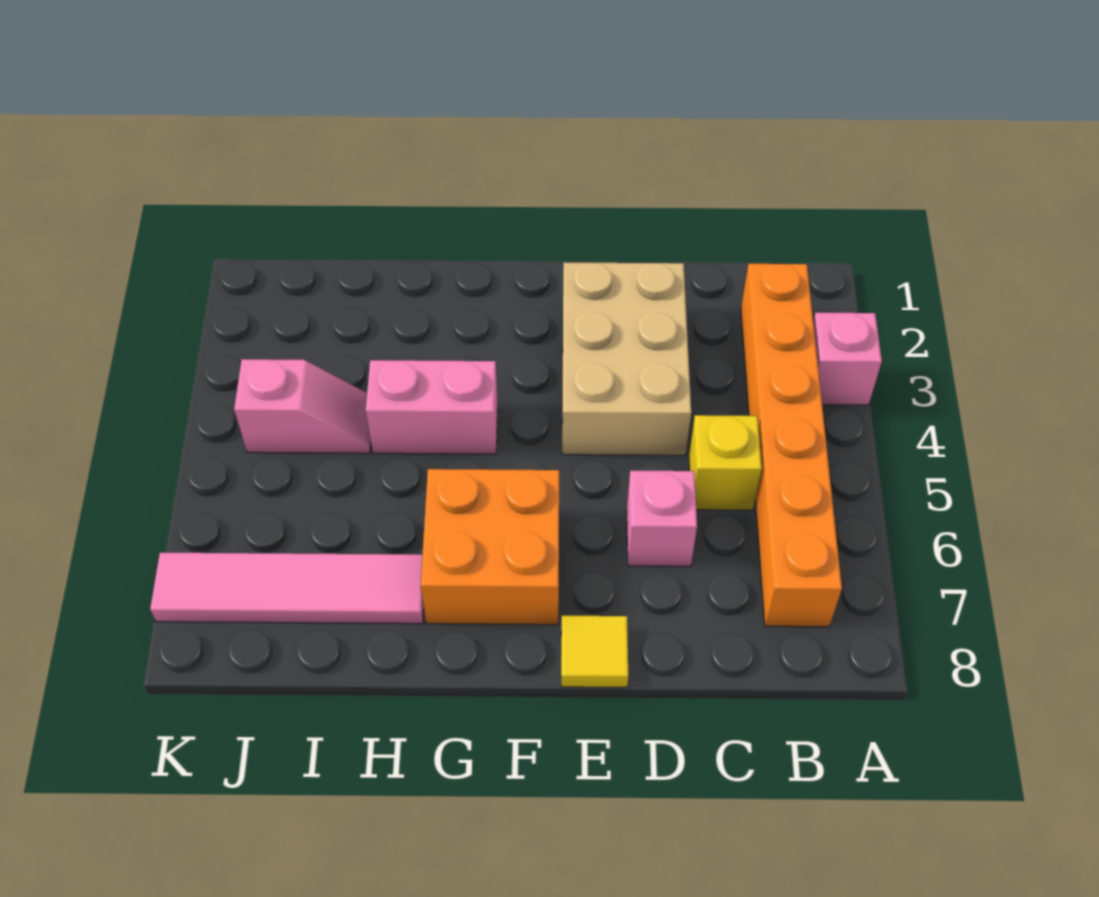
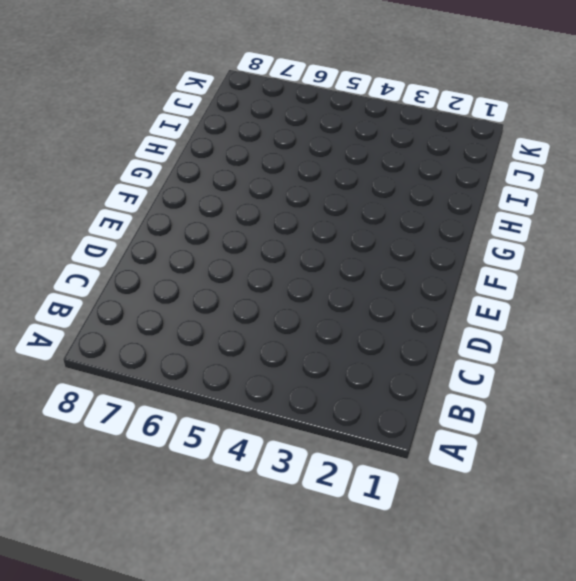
none -> pink brick A3 level 1
none -> orange brick B2:B7 level 1

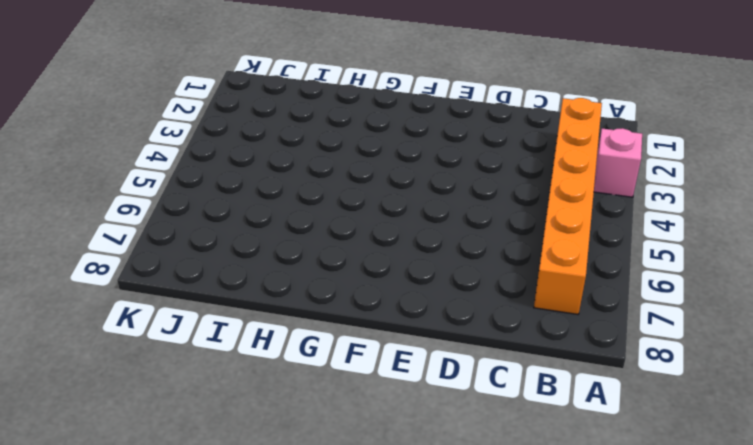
none -> yellow brick C5 level 1
none -> tan brick D2:E4 level 1

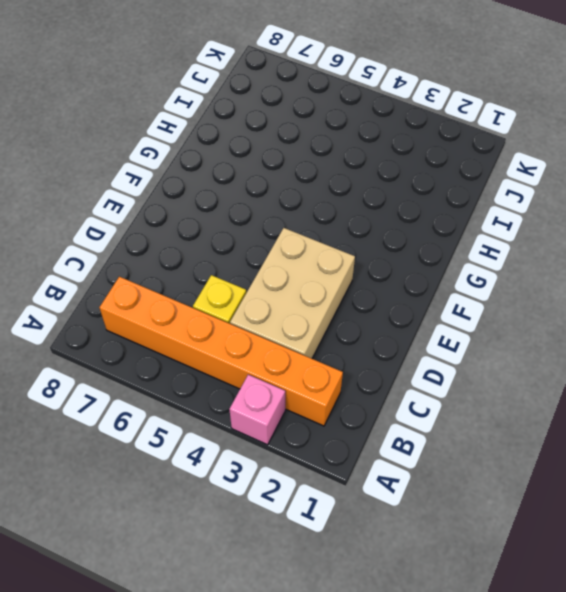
tan brick C3:E4 level 1 -> tan brick D2:E4 level 1
none -> pink brick D6 level 1
none -> yellow tile E8 level 1

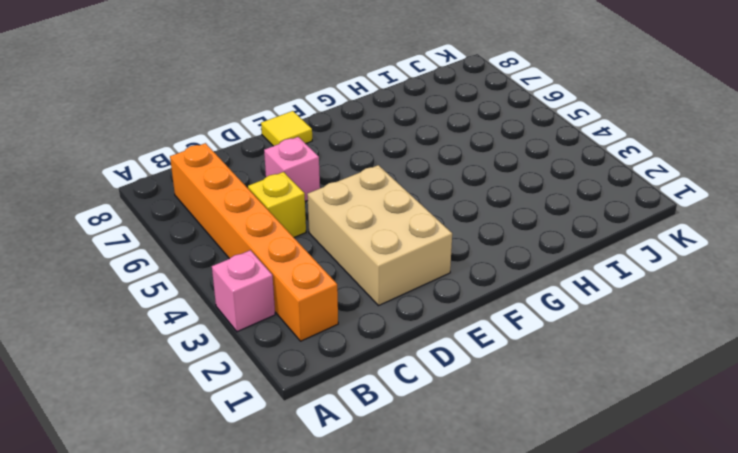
none -> orange brick F6:G7 level 1
none -> pink brick G4:H4 level 1

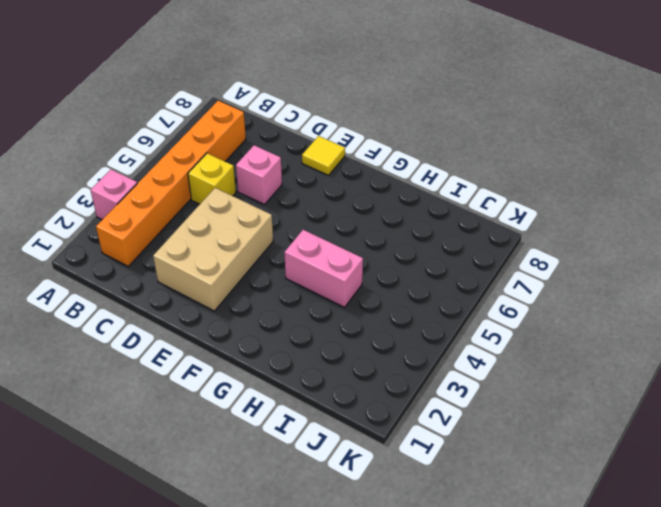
none -> orange brick F6:G7 level 1
none -> pink tile H7:K7 level 1

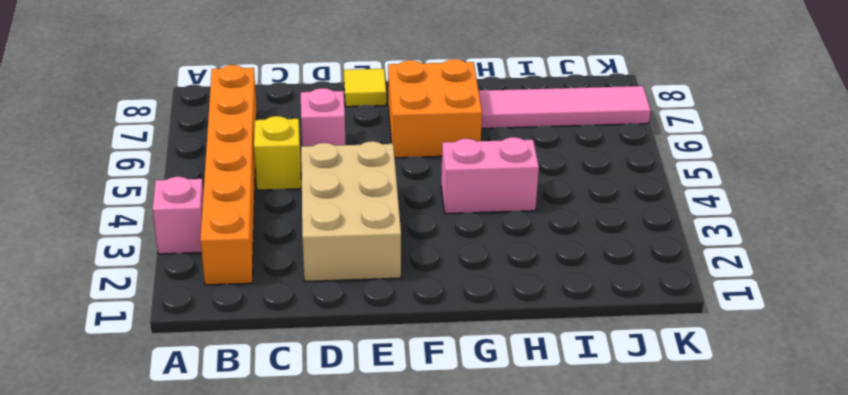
none -> pink slope I4:J4 level 1 top J

